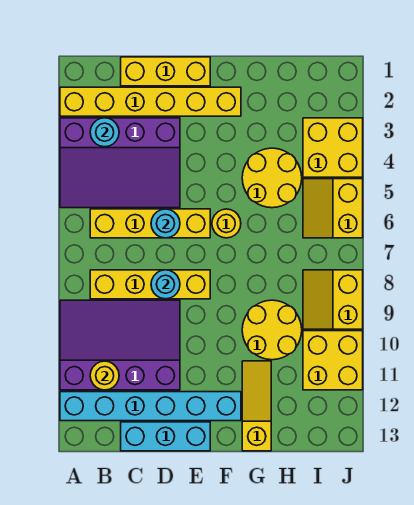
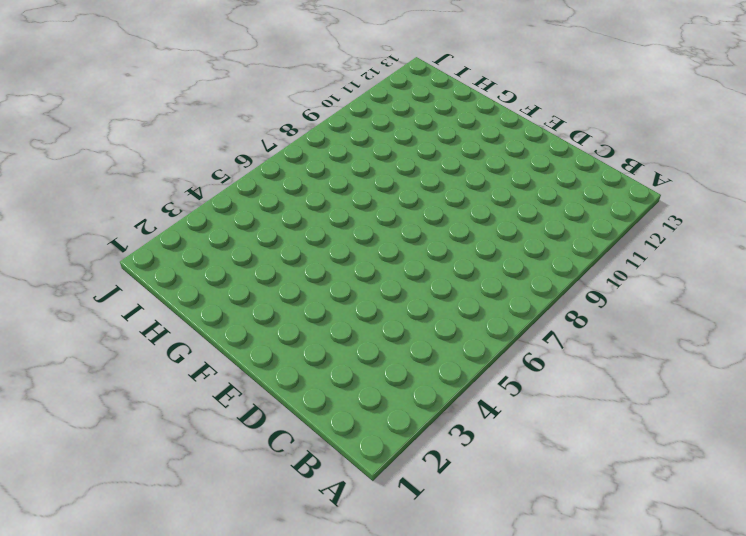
none -> yellow brick A2:F2 level 1
none -> purple slope A3:D5 level 1 top 3
none -> purple slope A9:D11 level 1 top 11

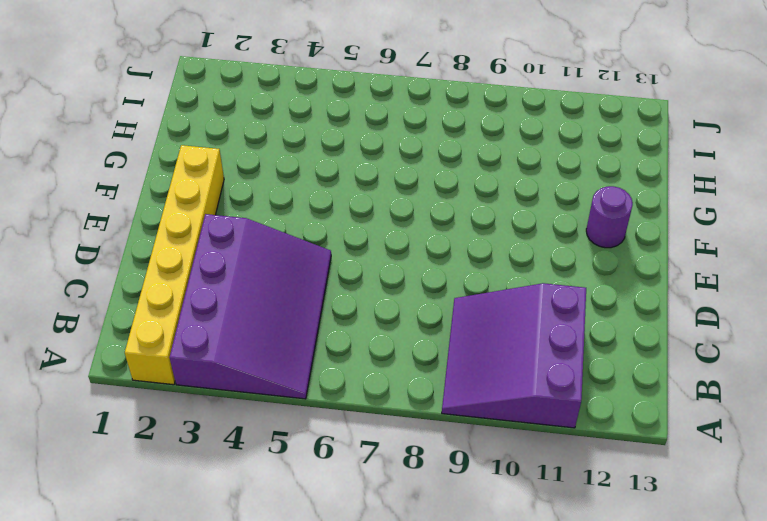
purple slope A9:C11 level 1 top 11 -> purple slope A9:D11 level 1 top 11
purple round brick F12 level 1 -> cyan brick A12:F12 level 1
none -> yellow brick B6:E6 level 1
none -> yellow brick B8:E8 level 1
none -> yellow brick C1:E1 level 1

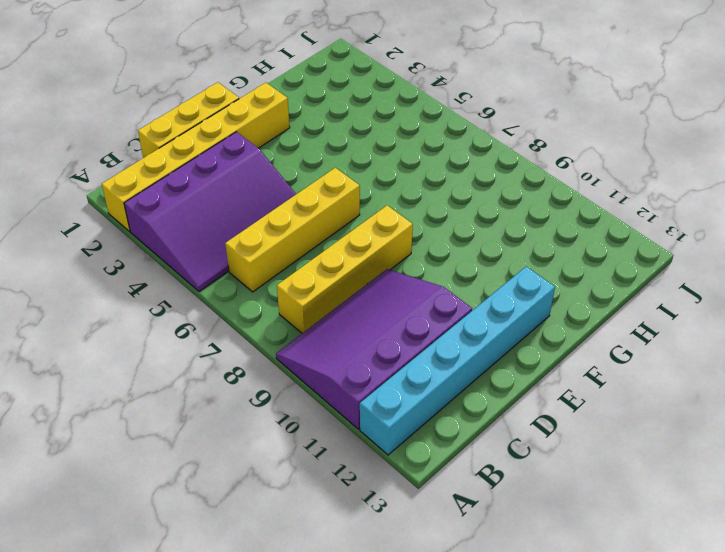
none -> cyan brick C13:E13 level 1
none -> yellow round brick F6 level 1
none -> yellow round brick G4:H5 level 1

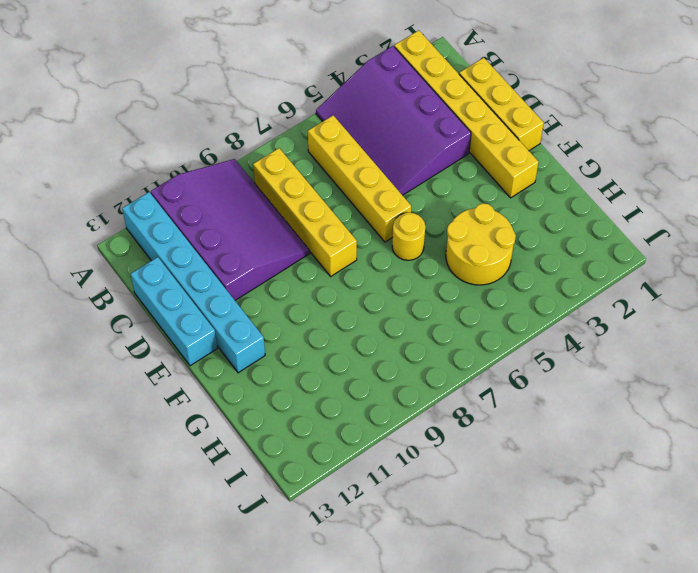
none -> yellow round brick G9:H10 level 1
none -> yellow slope G11:G13 level 1 top 13
none -> yellow brick I3:J4 level 1

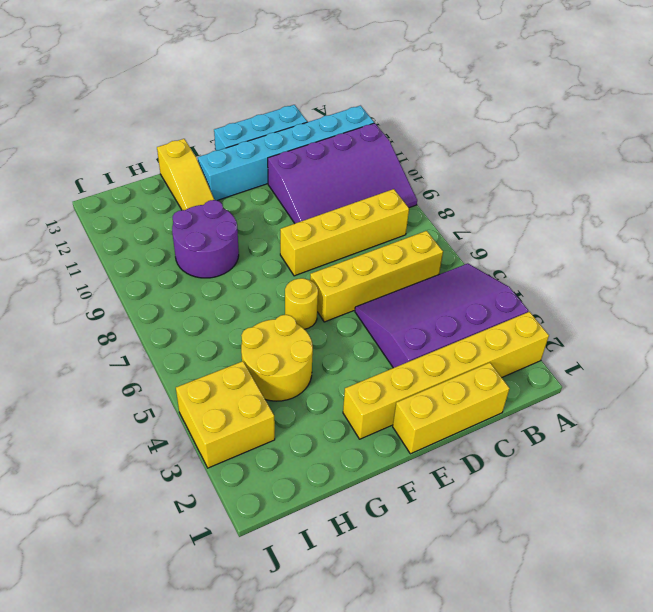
purple round brick G9:H10 level 1 -> yellow round brick G9:H10 level 1
none -> yellow slope I5:J6 level 1 top J
none -> yellow slope I8:J9 level 1 top J
none -> yellow brick I10:J11 level 1

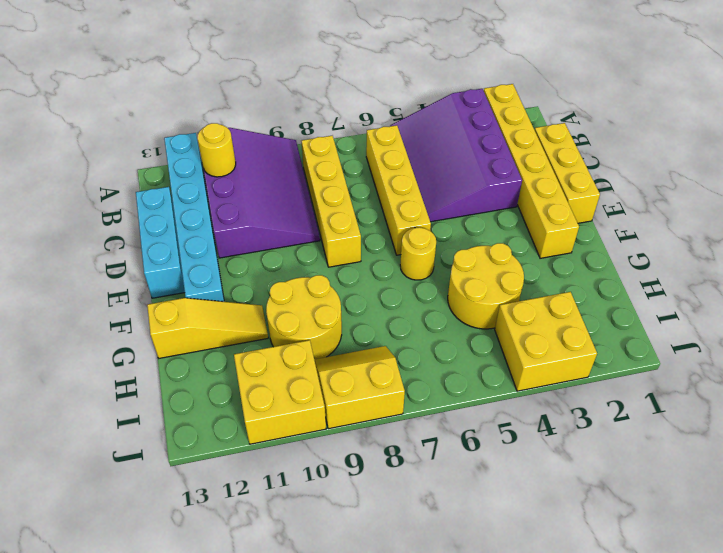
none -> yellow slope I5:J6 level 1 top J
none -> cyan round brick B3 level 2
none -> cyan round brick D6 level 2

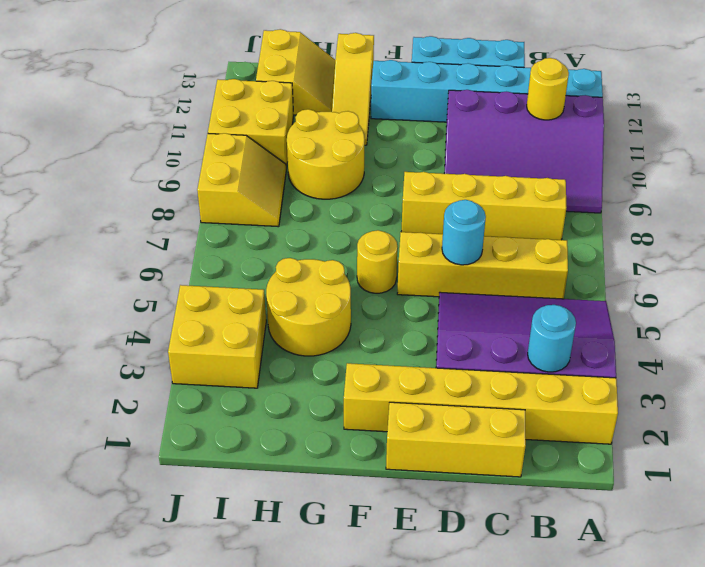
yellow slope H12:I13 level 1 top I -> yellow slope I5:J6 level 1 top J
none -> cyan round brick D8 level 2

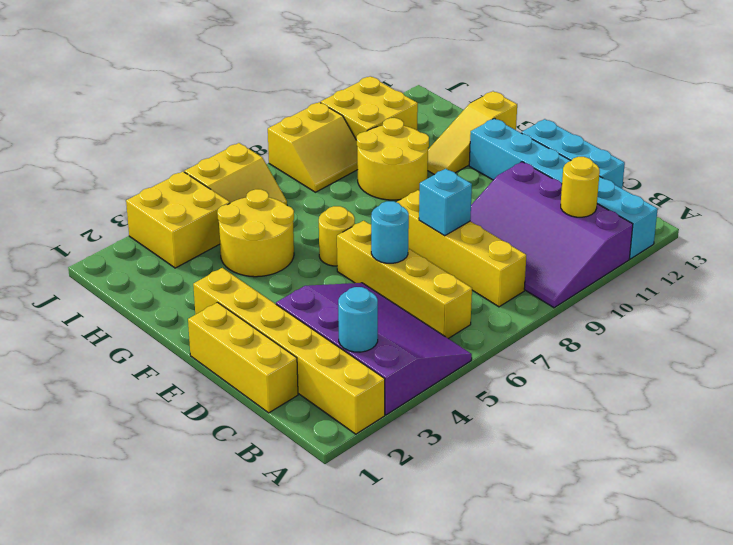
cyan brick D8 level 2 -> cyan round brick D8 level 2

